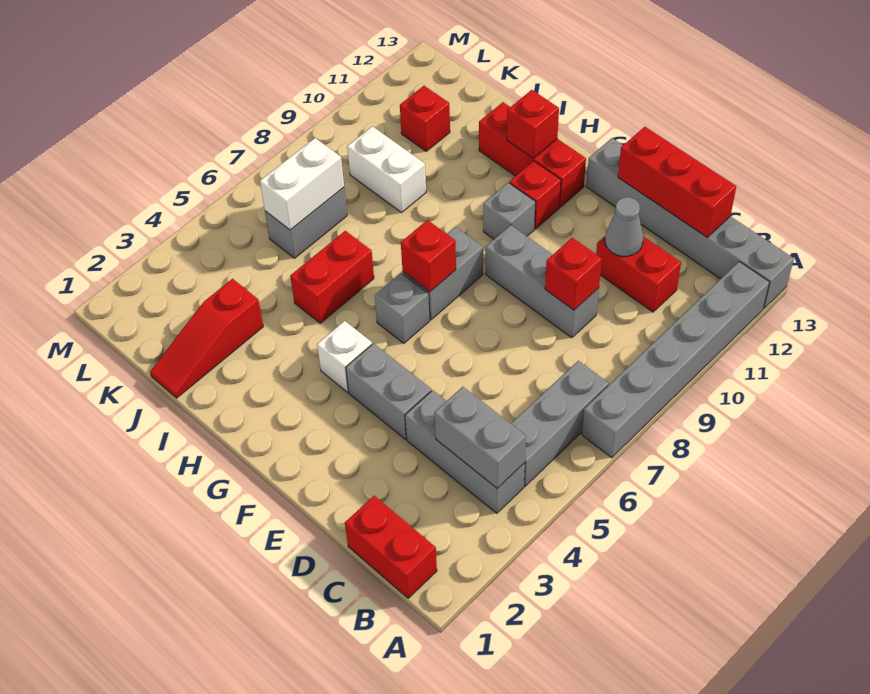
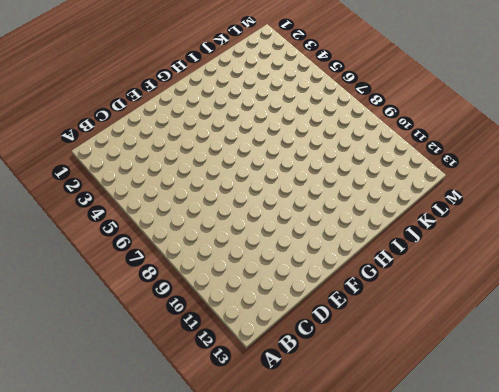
none -> grey brick A7:A12 level 1
none -> grey brick A13:F13 level 1
none -> red brick B1:C1 level 1

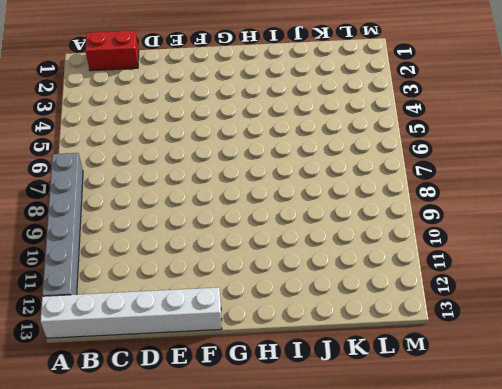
white brick A13:F13 level 1 -> grey brick A13:F13 level 1
none -> grey brick B4:D4 level 1
none -> grey brick B5:B7 level 1
none -> red brick C11:D11 level 1

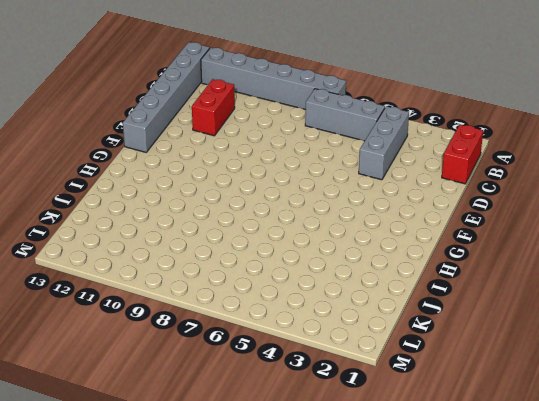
none -> grey brick D9:F9 level 1
none -> grey brick E4:F4 level 1
none -> white brick G4 level 1

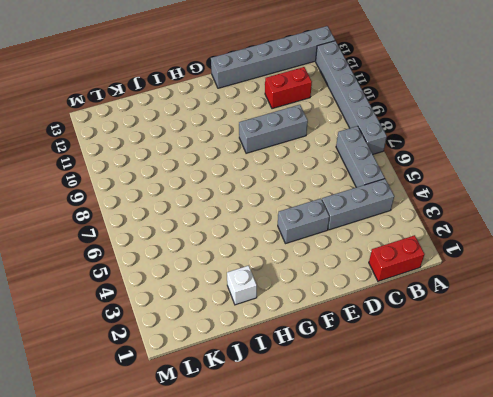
white brick I2 level 1 -> white brick G4 level 1
none -> grey brick G6 level 1
none -> grey brick G7:G8 level 1
none -> grey brick G10 level 1

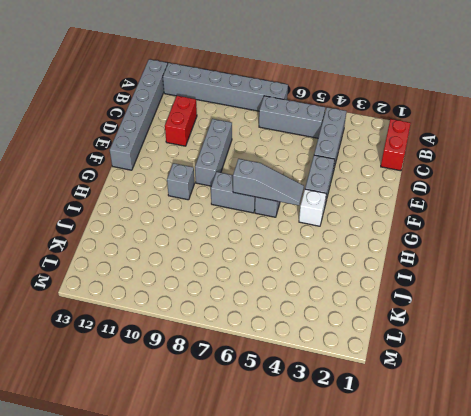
grey slope G5:G7 level 2 top 7 -> red brick G7 level 2
none -> red brick G11 level 1
none -> red brick G12:I12 level 1
none -> red brick I5:I6 level 1

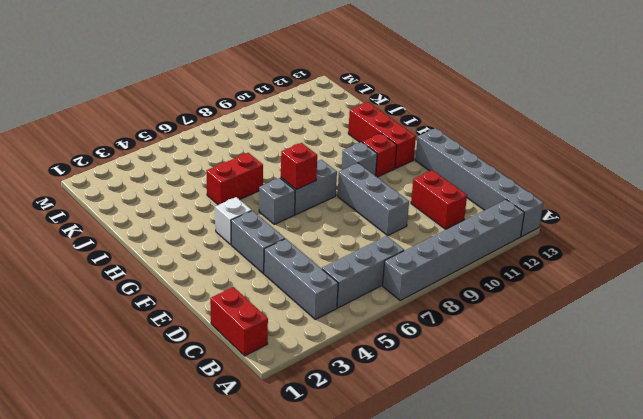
none -> red slope J1:J3 level 1 top 3
none -> white brick J9:K9 level 1
none -> grey brick K6:K7 level 1

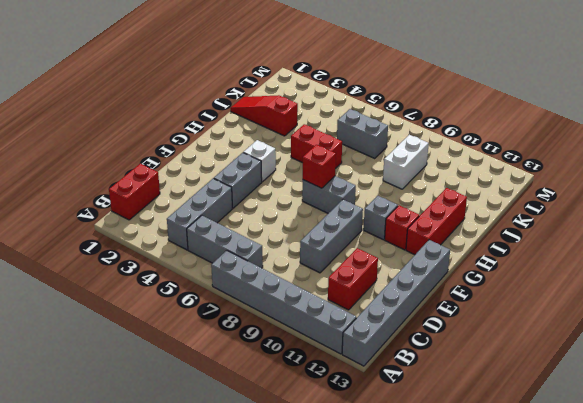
none -> grey brick G6 level 1
none -> red brick K11 level 1
none -> grey brick B4:C4 level 2

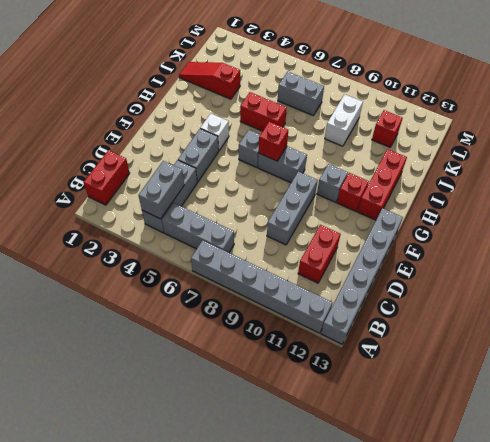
none -> red brick C13:E13 level 2
none -> red brick D9 level 2
none -> grey cone D11 level 2

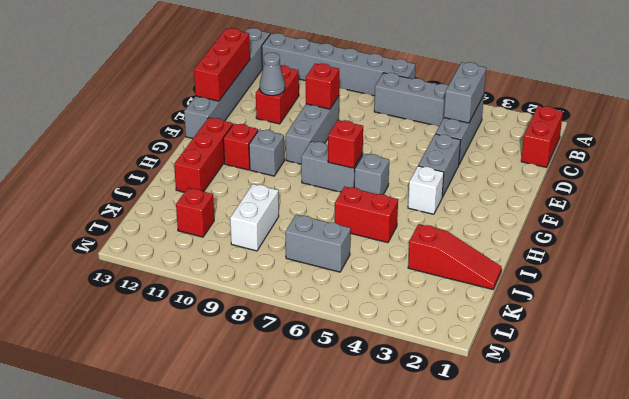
none -> red brick H12 level 2
none -> white brick K6:K7 level 2

